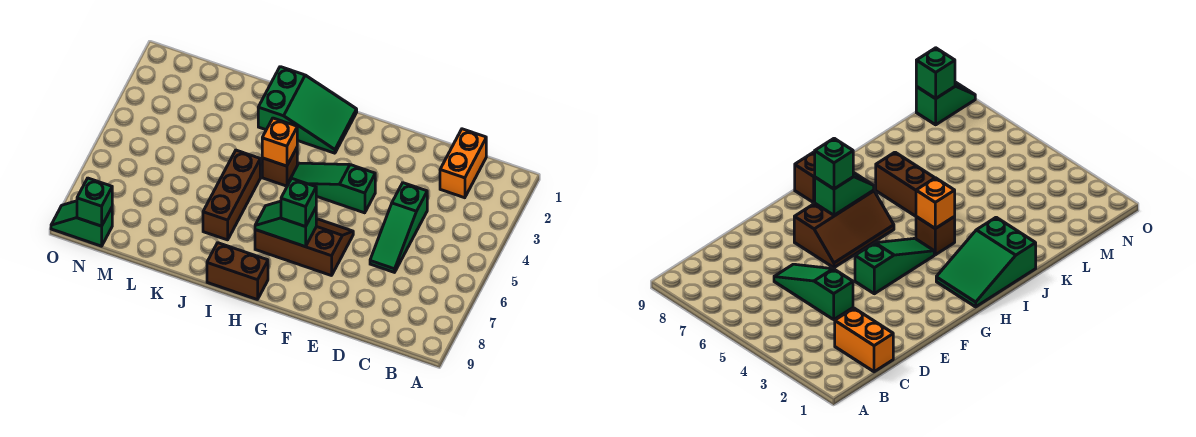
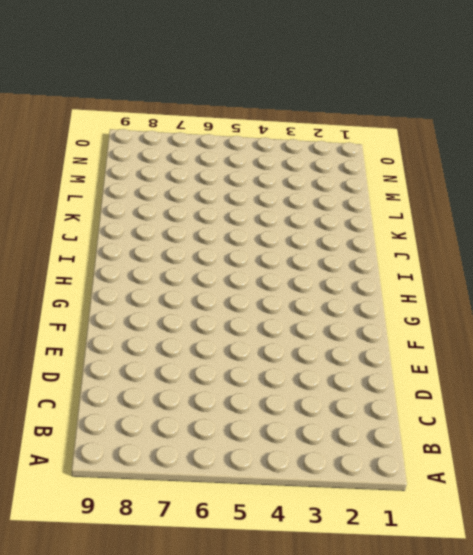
none -> orange brick C1:C2 level 1
none -> green slope D4:D6 level 1 top 4
none -> green slope F4:H4 level 1 top F

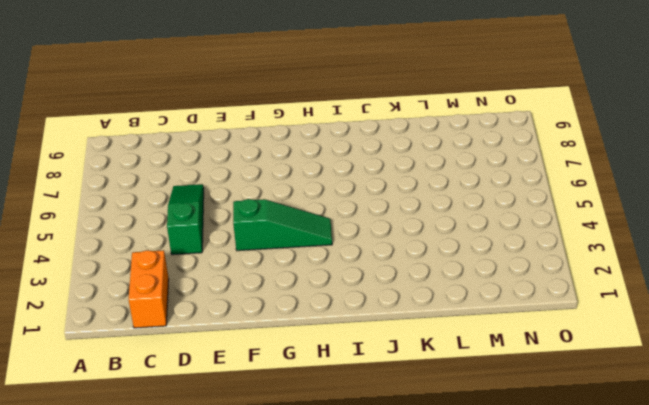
none -> brown slope F6:H7 level 1 top 7
none -> green slope H1:J2 level 1 top J
none -> brown brick H9:I9 level 1

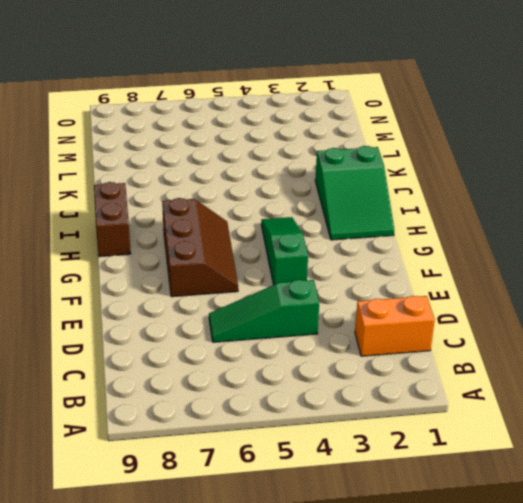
none -> brown brick I4 level 1
none -> brown brick J5:J7 level 1
none -> green slope N9:O9 level 1 top N

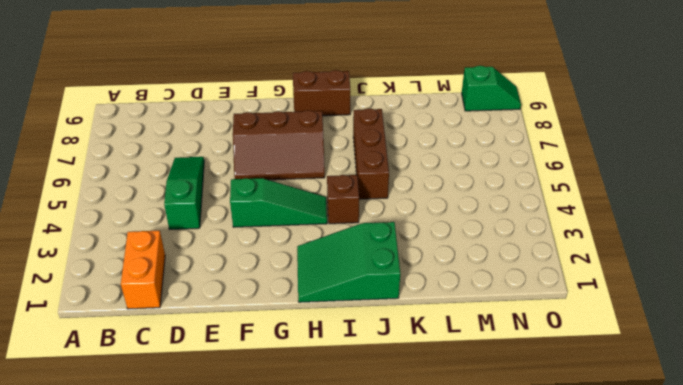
none -> green slope G7:H7 level 2 top G
none -> orange brick I4 level 2
none -> green brick N9 level 2

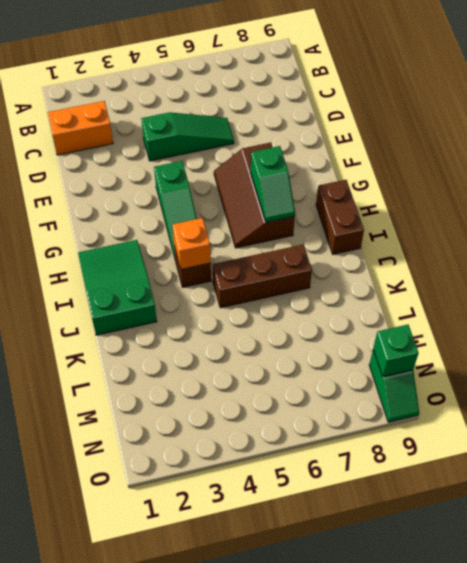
none -> green brick G7 level 3

